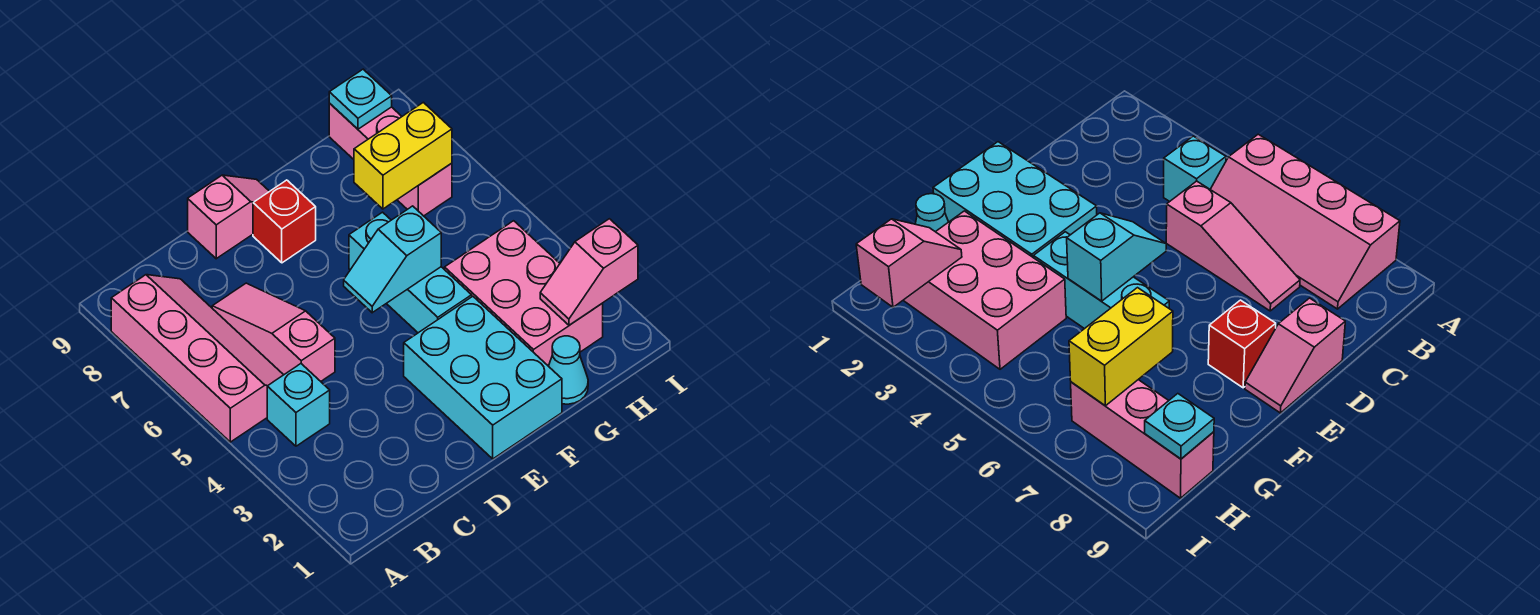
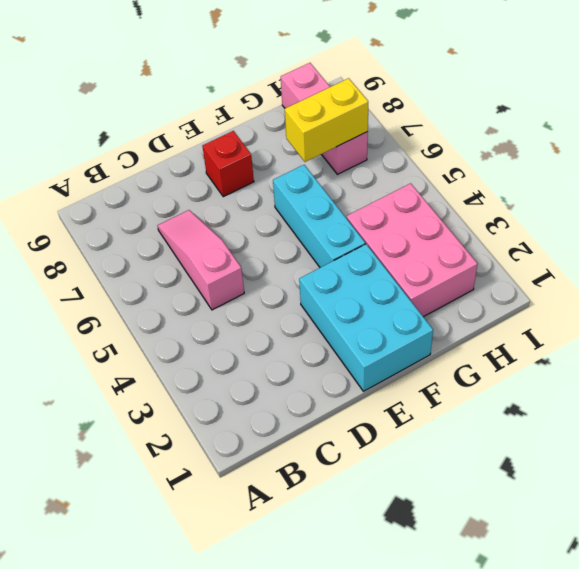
none -> pink slope A5:B8 level 1 top A
none -> cyan brick B4 level 1
none -> pink slope D9:E9 level 1 top D

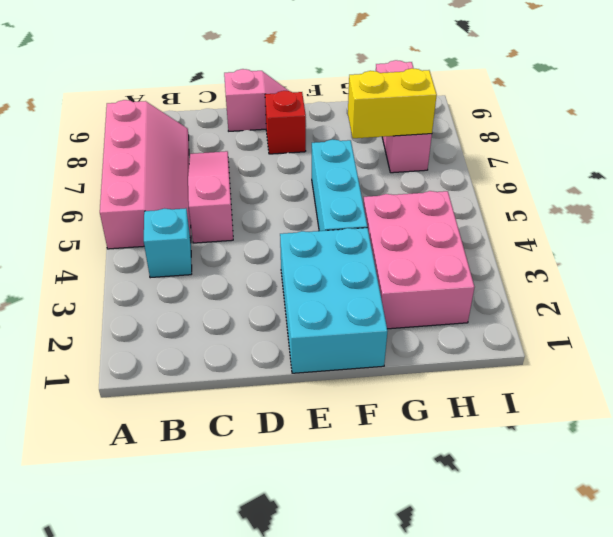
none -> cyan cone G1 level 1
none -> cyan slope E5:F5 level 2 top F
none -> pink slope H2:I2 level 2 top I

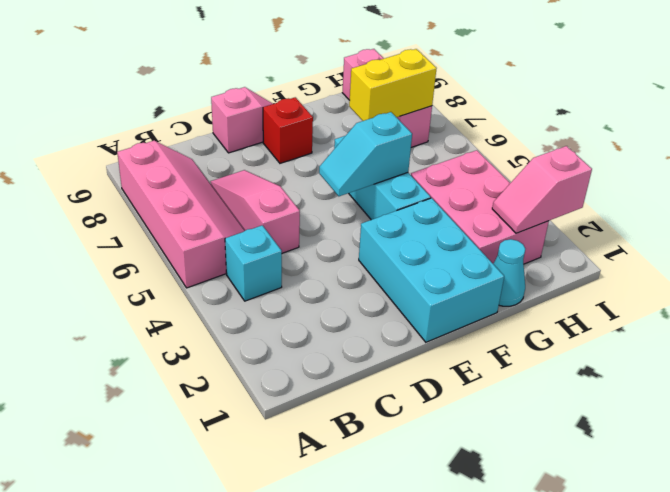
none -> cyan plate H9 level 2

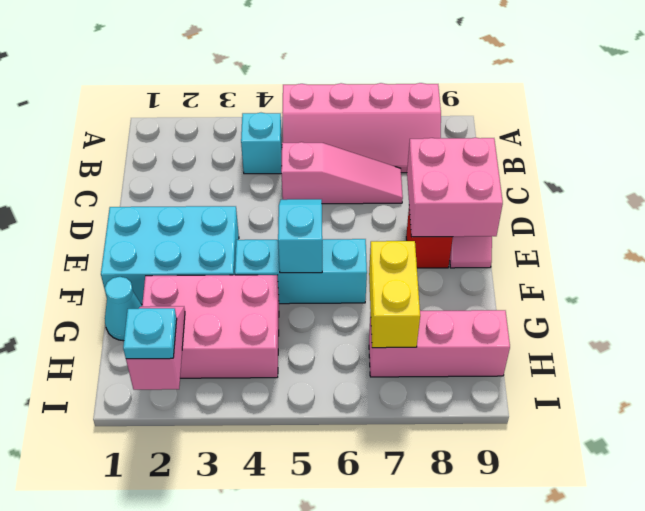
pink brick D8:E9 level 2 -> none
cyan plate I2 level 3 -> cyan plate H9 level 2

